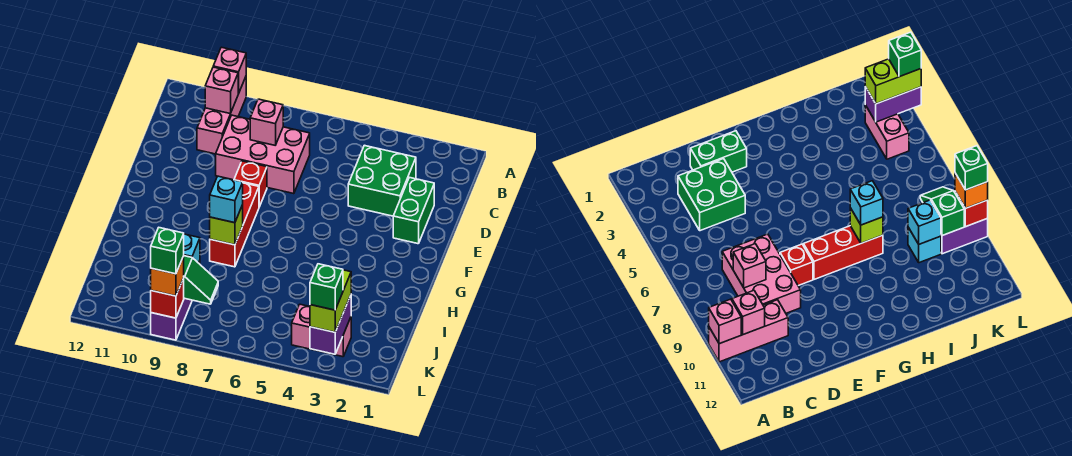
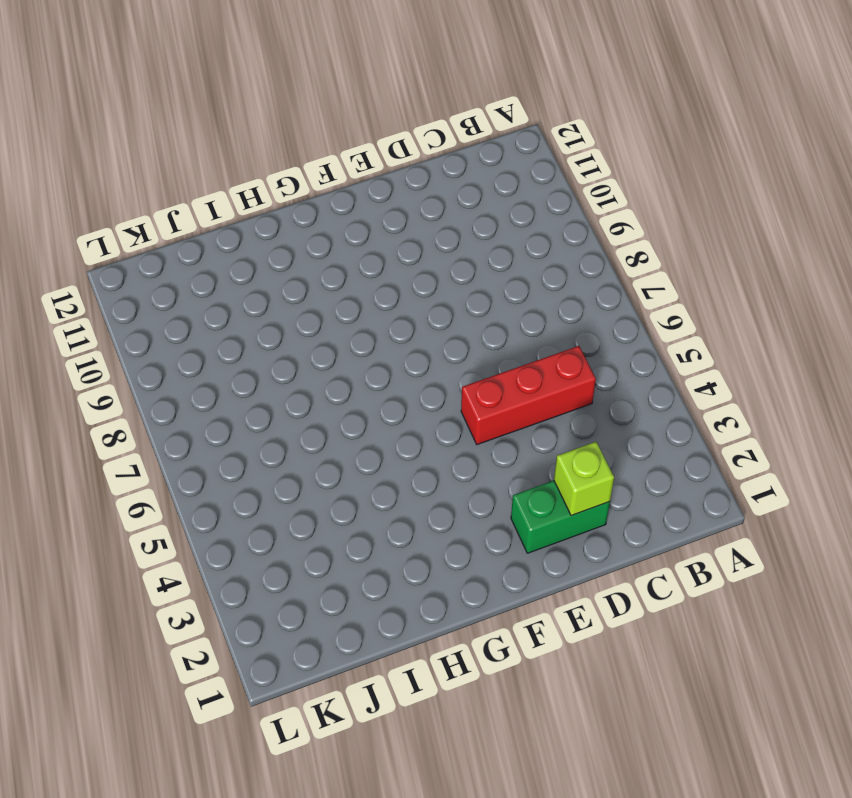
red brick C5:E5 level 1 -> red brick F8:H8 level 1
lime brick D2 level 2 -> lime brick H8 level 2
none -> pink brick A10:C10 level 1
none -> green brick C3:D4 level 1
none -> pink brick C7:D9 level 1

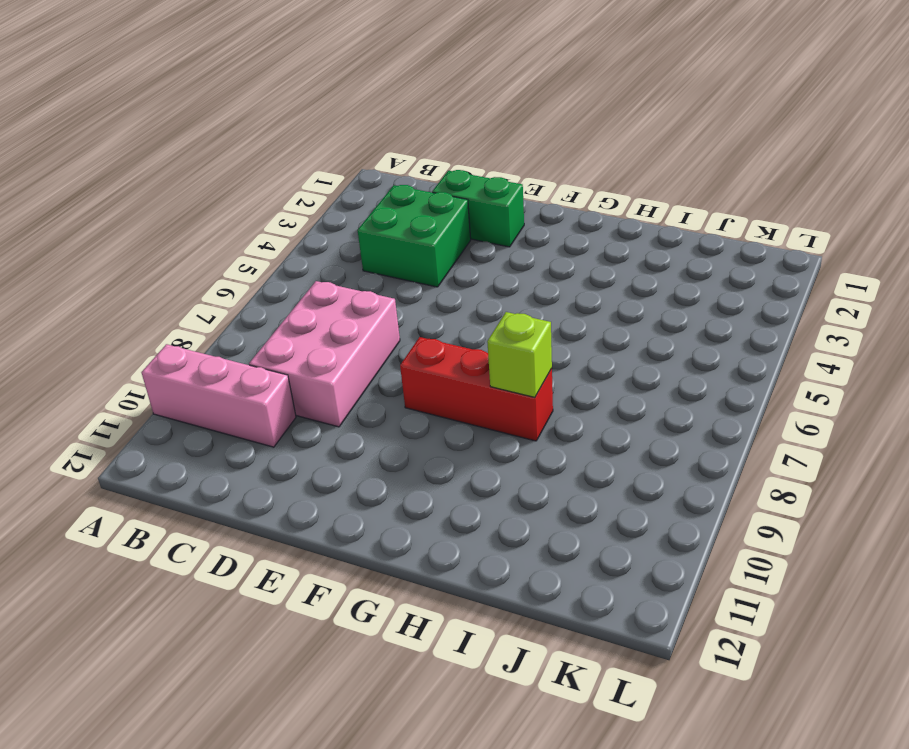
none -> red brick E8 level 1
none -> cyan brick J9 level 1
none -> pink brick K3:K4 level 1

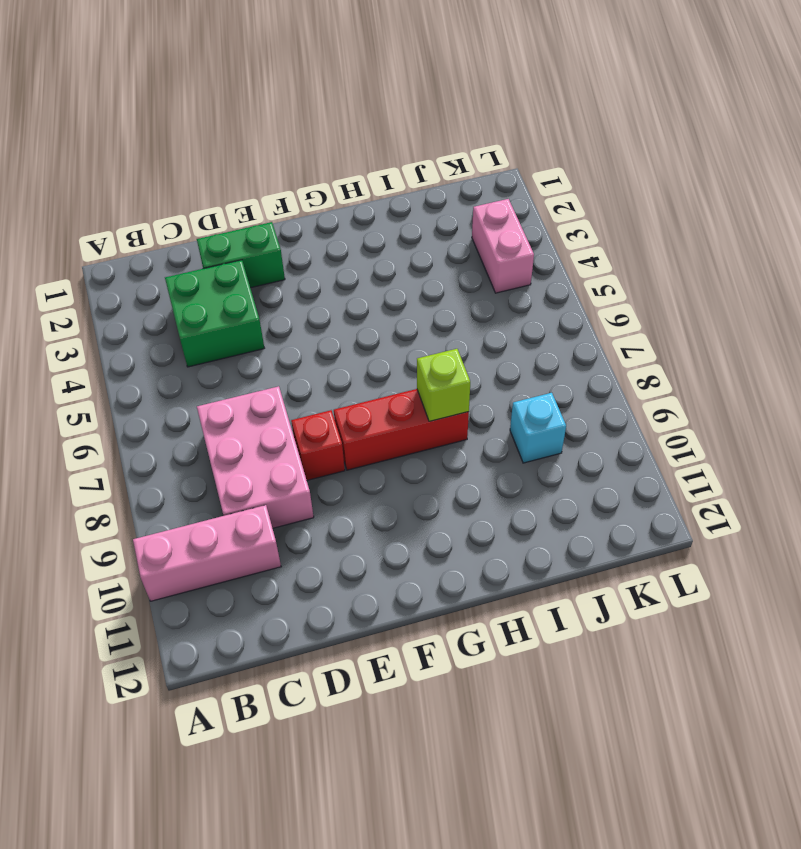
none -> purple brick K9:L9 level 1
none -> pink brick A10 level 2
none -> pink brick B10 level 2

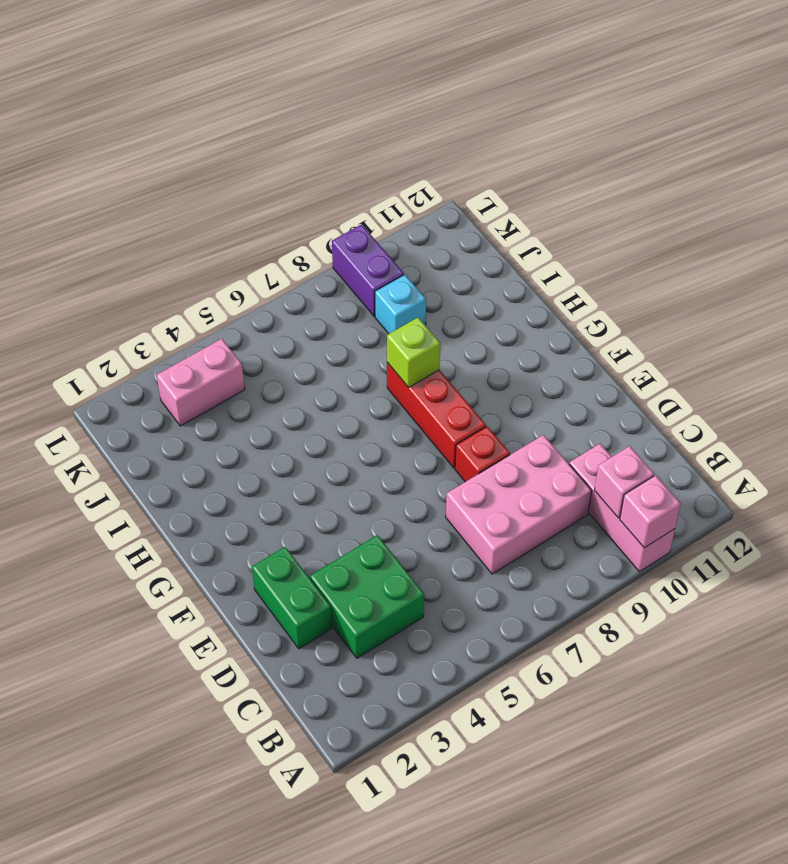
none -> pink brick C8 level 2
none -> cyan brick J9 level 2
none -> purple brick K3:L3 level 2

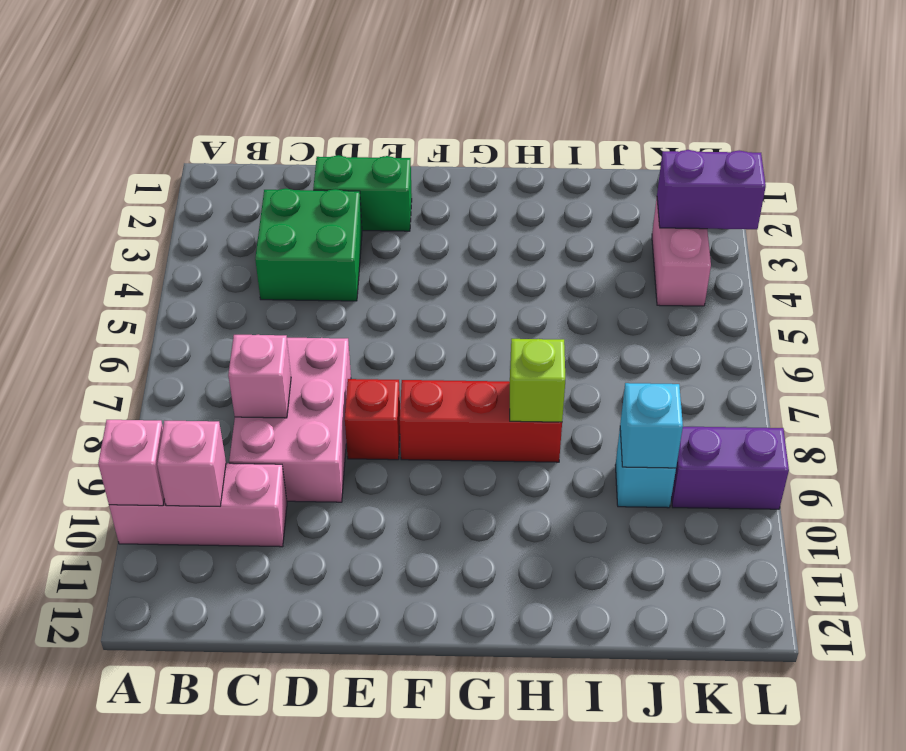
none -> green slope K8:K9 level 2 top 9
none -> red brick L9 level 2
none -> cyan brick H8 level 3

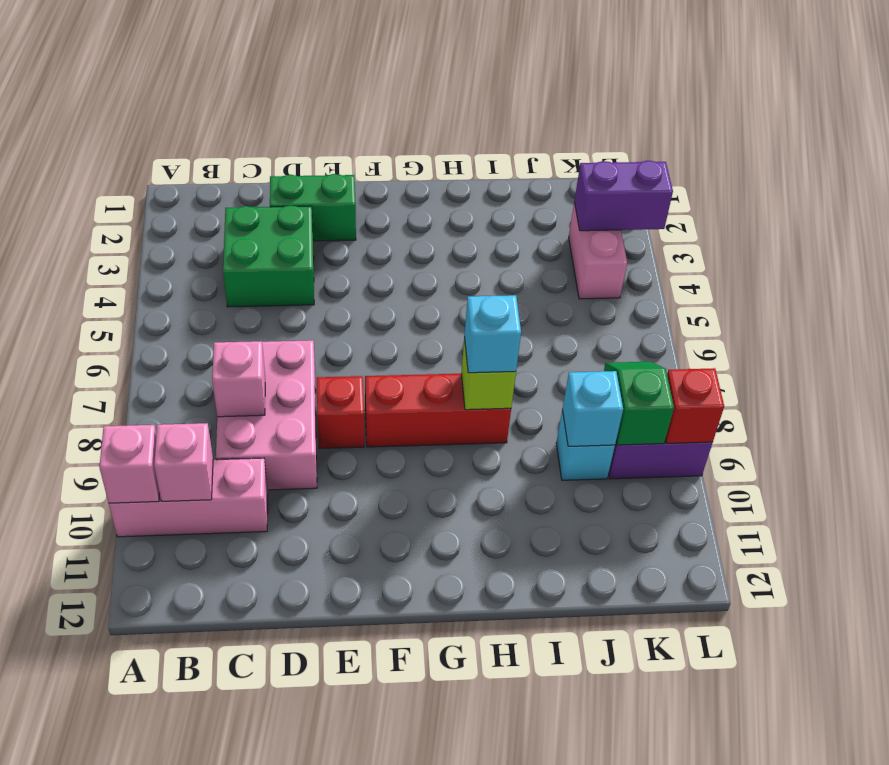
none -> lime brick K3:L3 level 3
none -> orange brick L9 level 3
none -> green brick L3 level 4

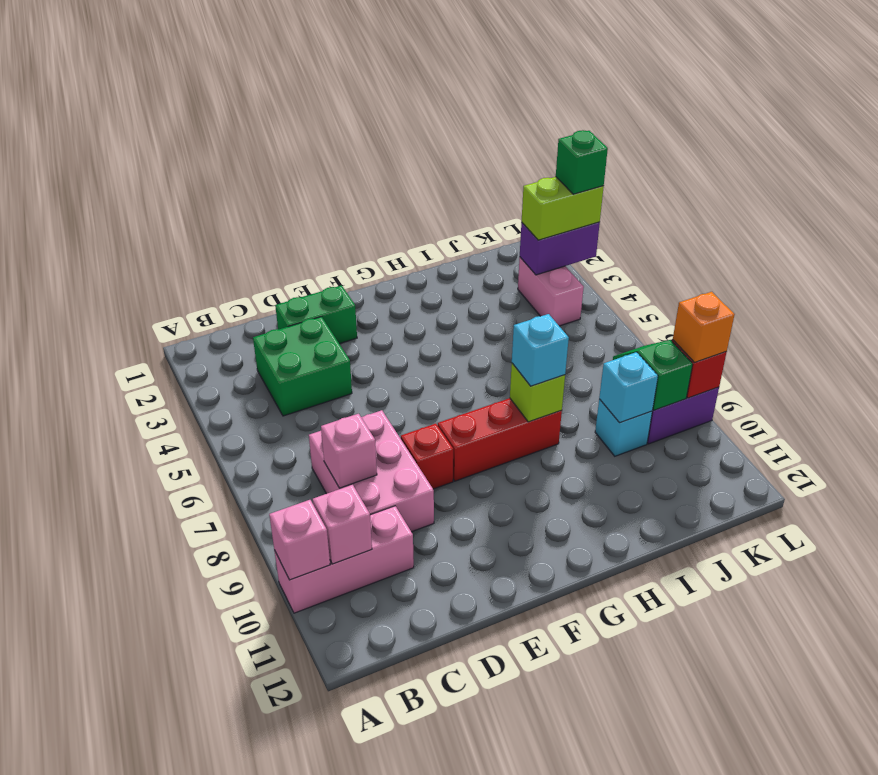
none -> green brick L9 level 4

